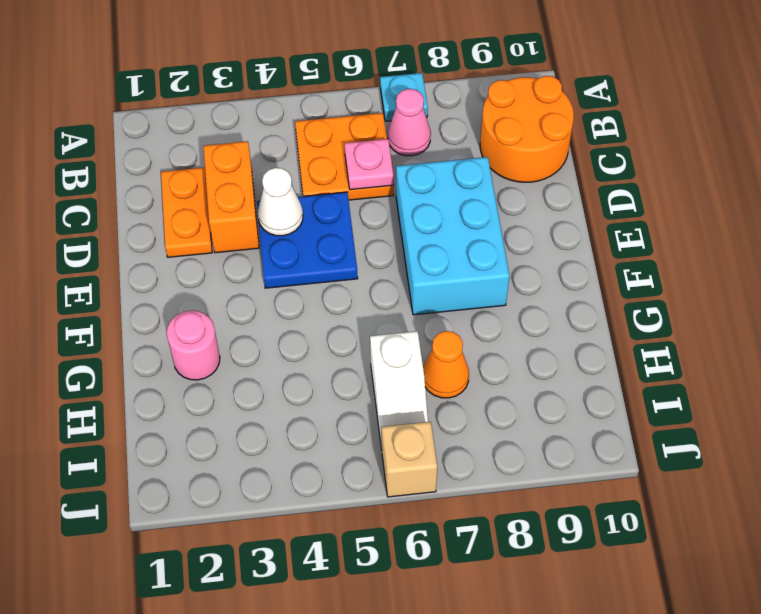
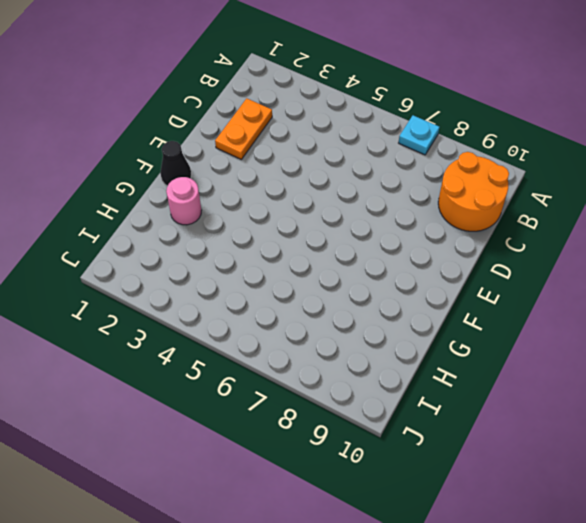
black cone F1 level 1 -> none
none -> orange plate B5:C6 level 1
none -> pink cone B7 level 1
none -> orange brick C3:D3 level 1

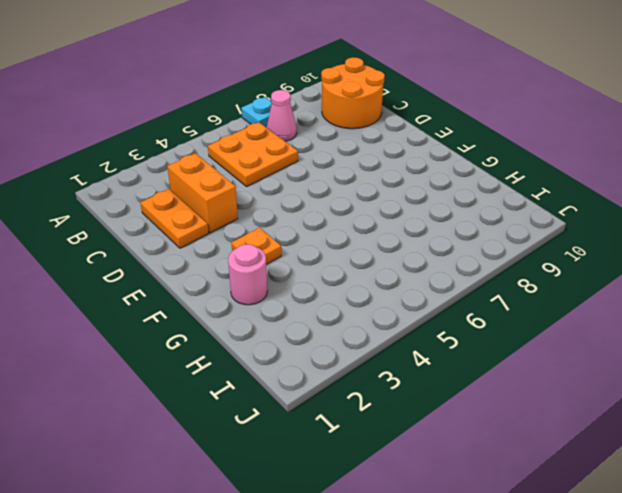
orange plate F3 level 1 -> none
none -> blue plate D4:E5 level 1
none -> cyan brick D7:F8 level 1
none -> white slope H6:I6 level 1 top H

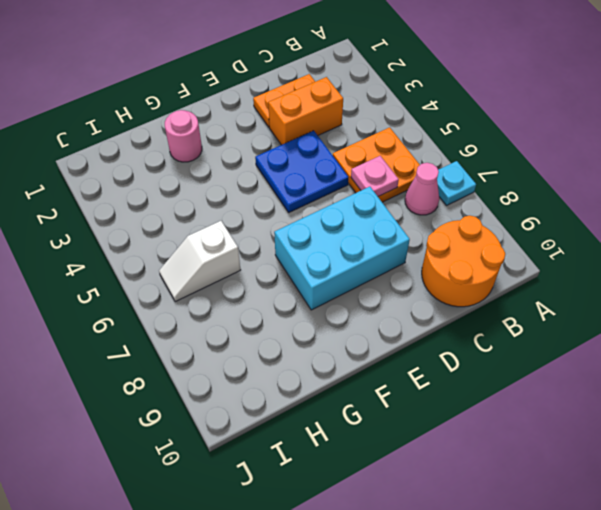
none -> orange cone H7 level 1
none -> tan brick J6 level 1
none -> white cone D4 level 2

